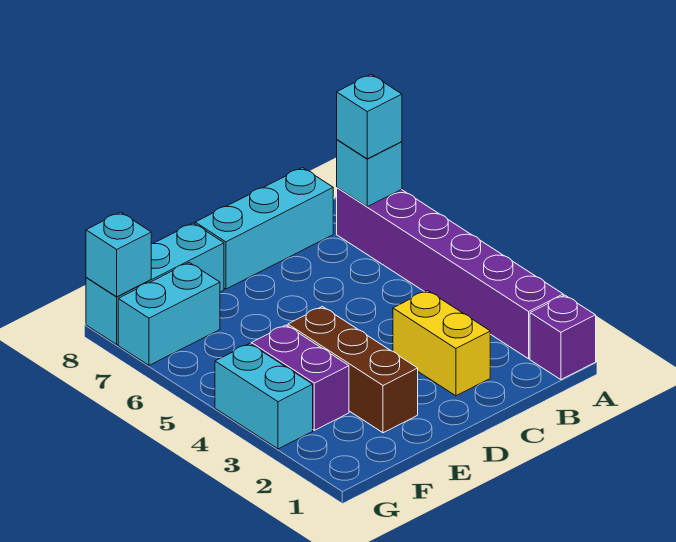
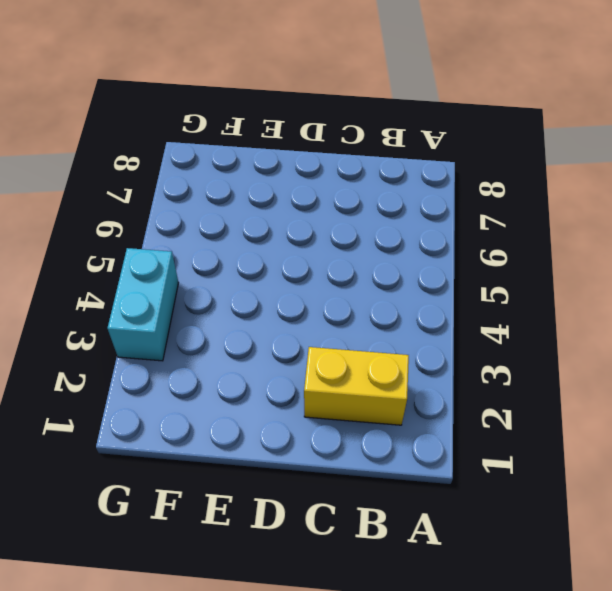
yellow brick B2:C2 level 1 -> yellow brick C2:C3 level 1
none -> purple brick A1 level 1
none -> purple brick A2:A7 level 1
none -> cyan brick B8:D8 level 1

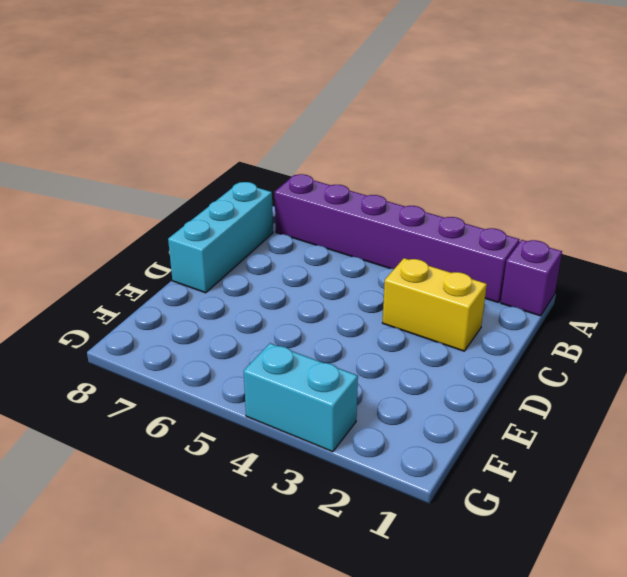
none -> brown brick E2:E4 level 1
none -> cyan brick E8:G8 level 1
none -> purple brick F3:F4 level 1

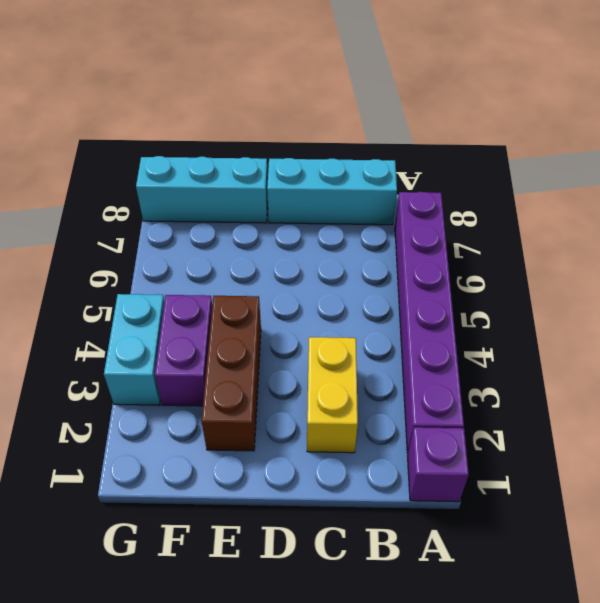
none -> cyan brick F7:G7 level 1
none -> cyan brick A7 level 2
none -> cyan brick G8 level 2

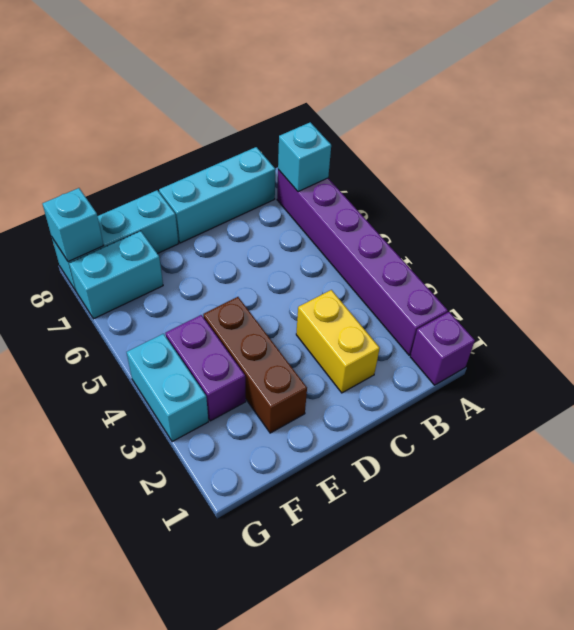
none -> cyan brick A7 level 3

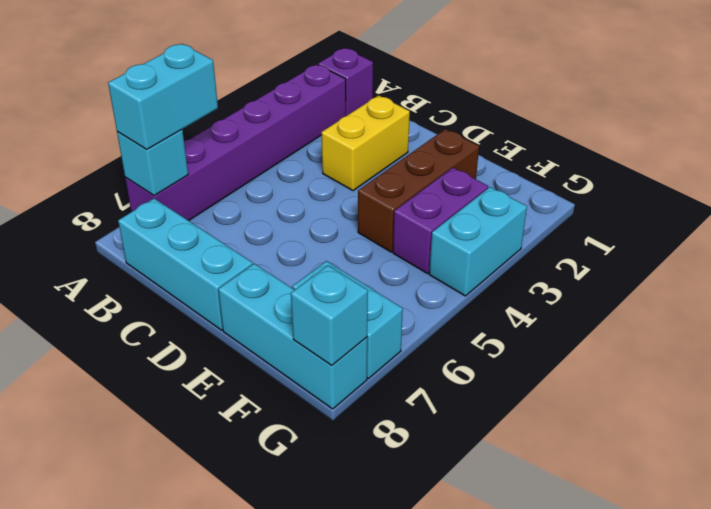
cyan brick A6:A7 level 3 -> cyan brick A7 level 3

